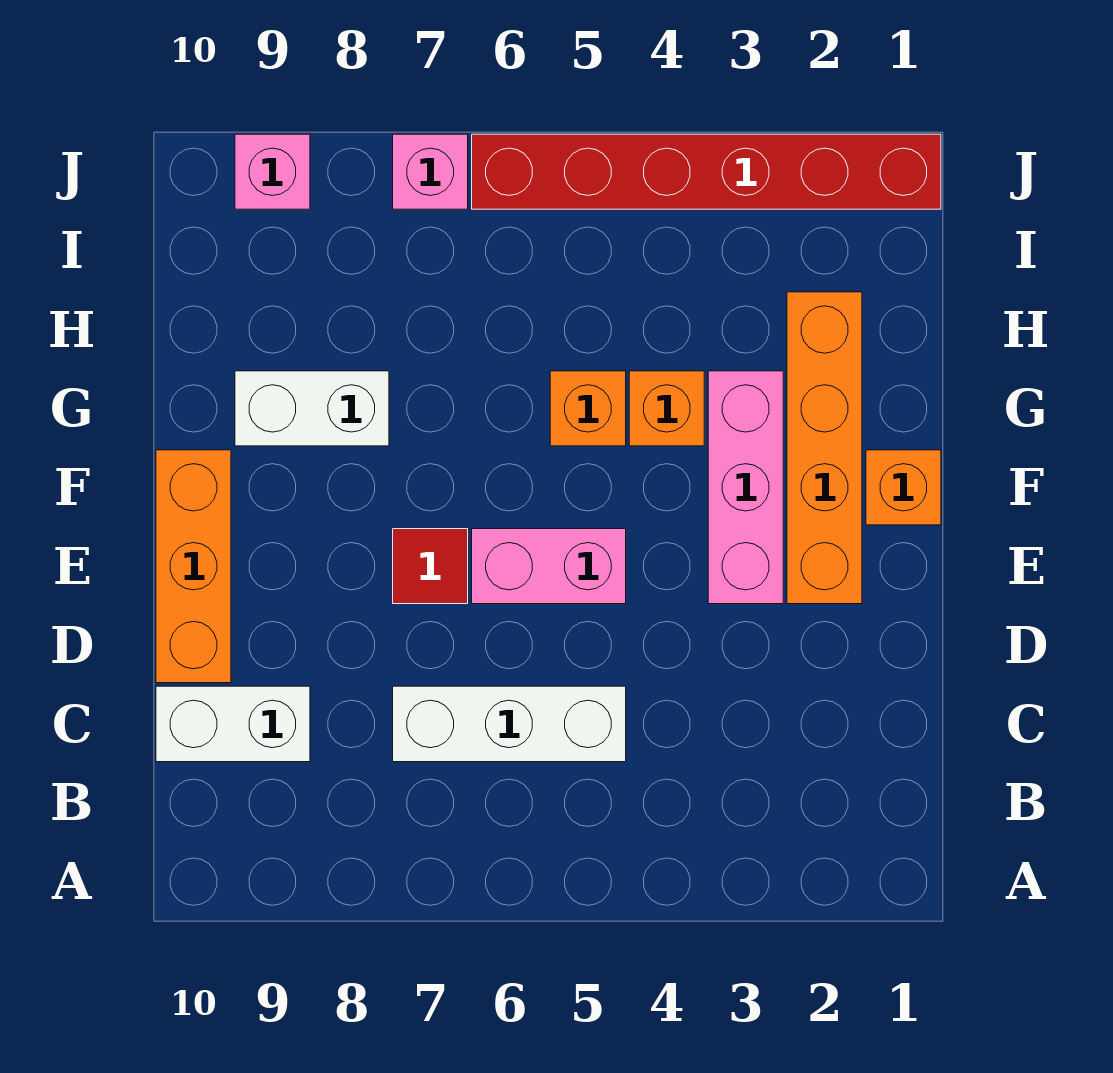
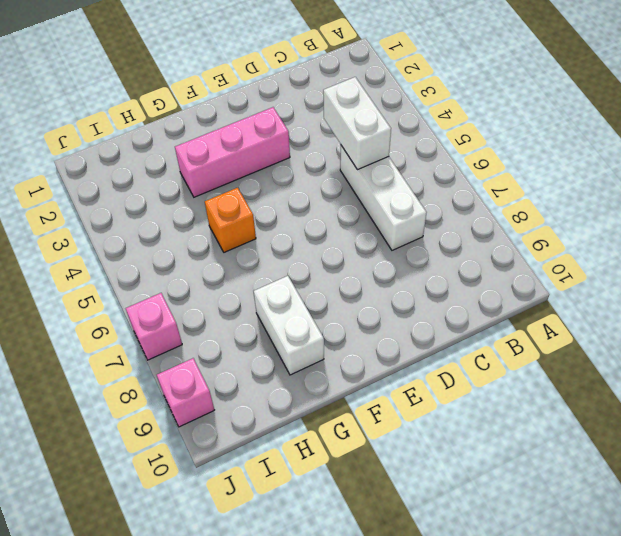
white brick C4:C5 level 2 -> white brick C9:C10 level 1
none -> orange brick D10:F10 level 1
none -> orange brick E2:H2 level 1
none -> pink brick E5:E6 level 1

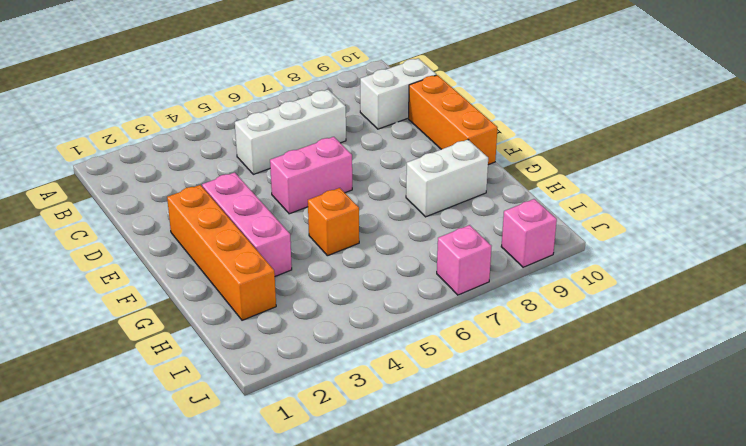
none -> red tile E7 level 1
none -> orange brick F1 level 1
none -> orange brick G4 level 1

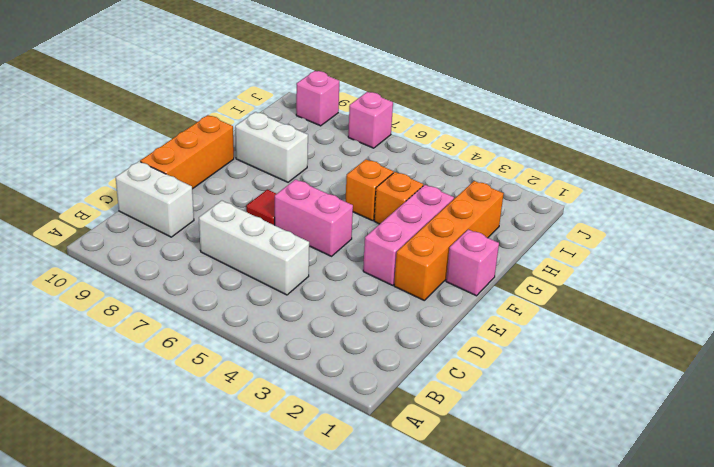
pink brick F1 level 1 -> orange brick F1 level 1
none -> red brick J1:J6 level 1

